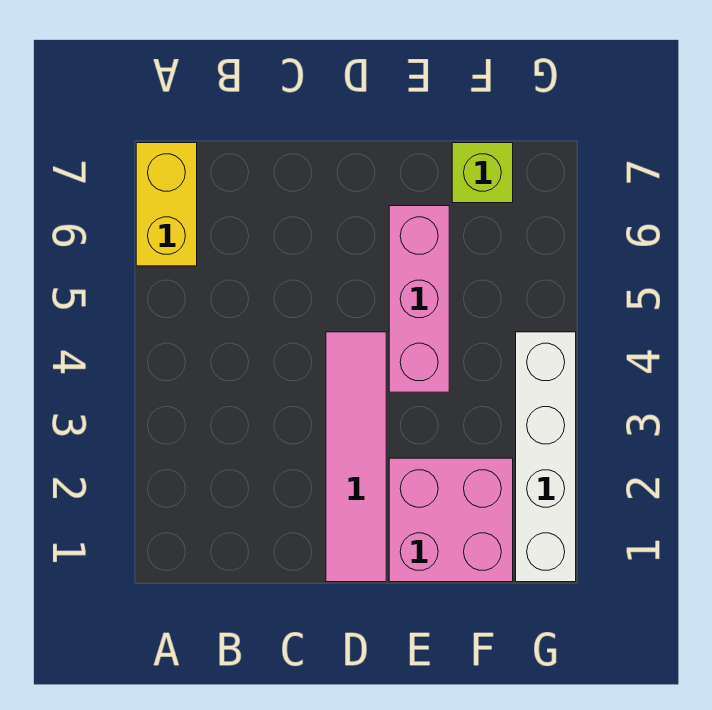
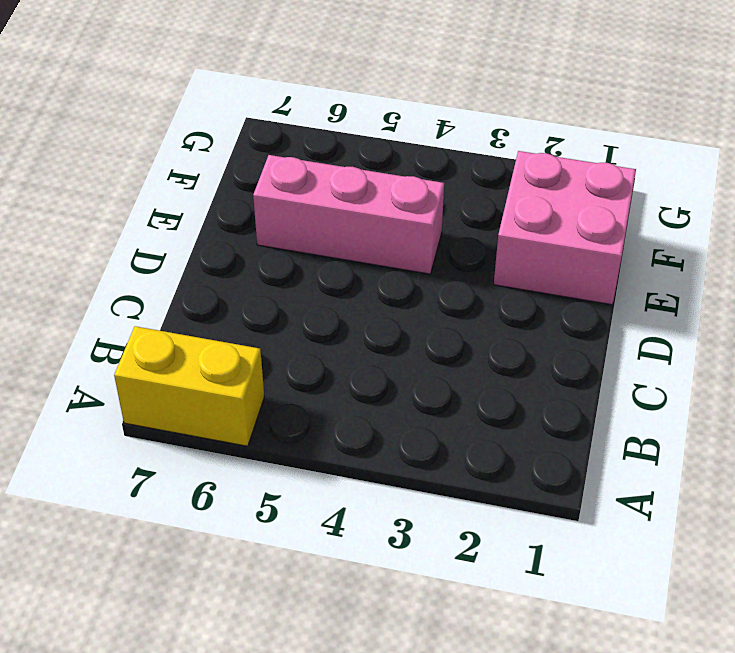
none -> pink tile D1:D4 level 1
none -> lime brick F7 level 1

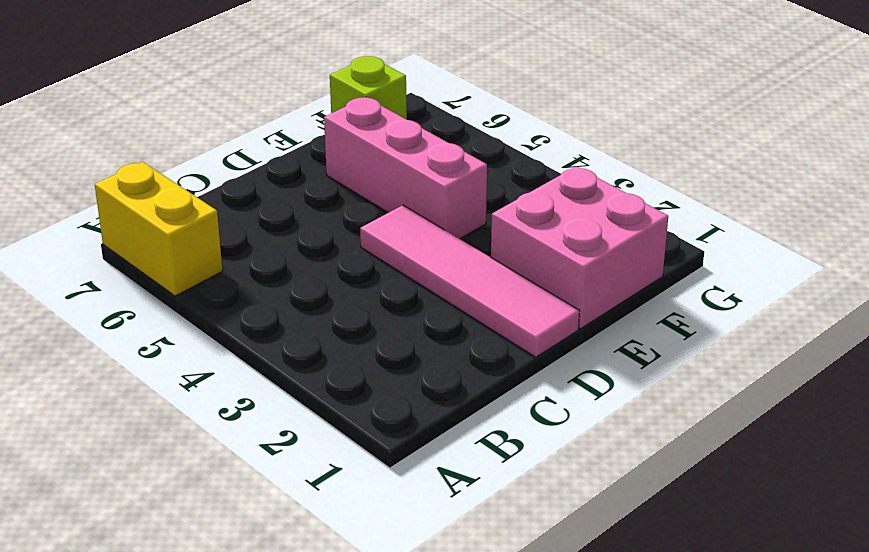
none -> white brick G1:G4 level 1

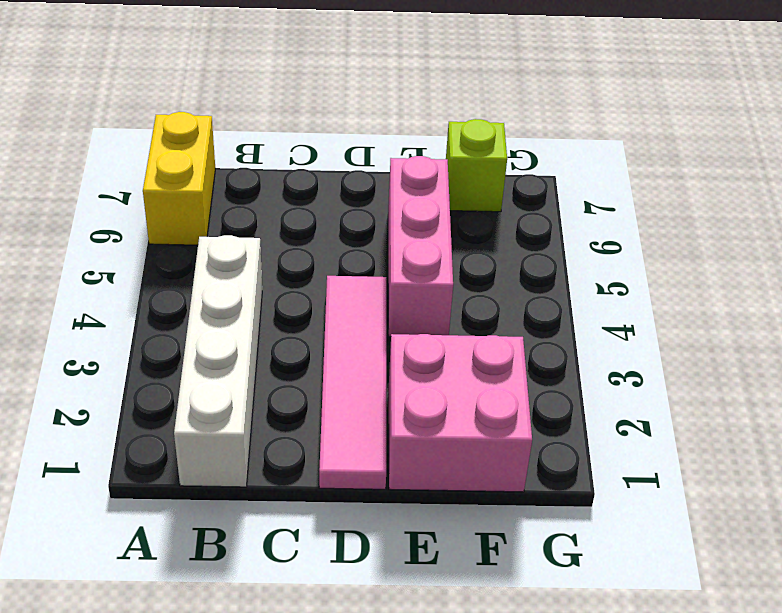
white brick B1:B4 level 1 -> white brick G1:G4 level 1

